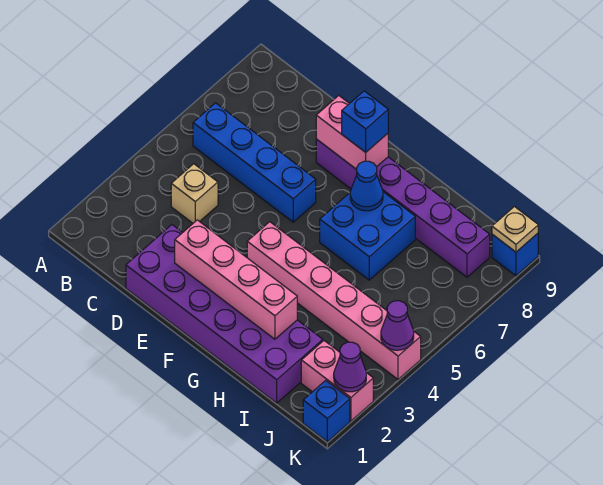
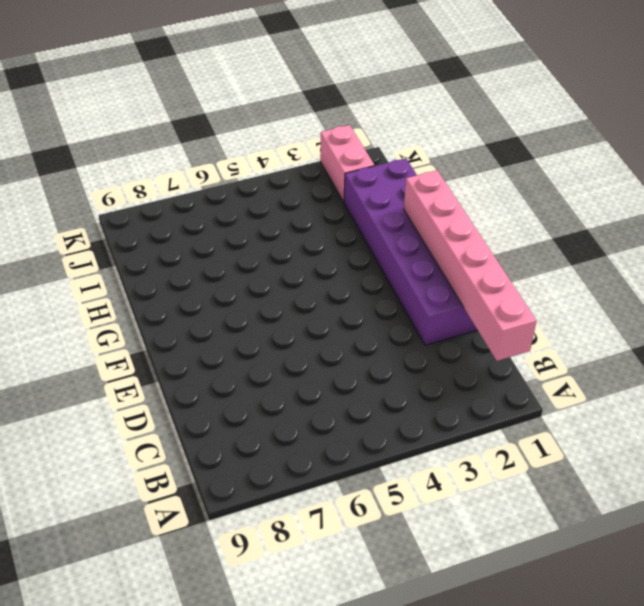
pink brick B1:G1 level 2 -> pink brick F4:K4 level 1
none -> blue brick B6:E6 level 1
none -> tan brick C4 level 1
none -> purple brick E8:J8 level 1

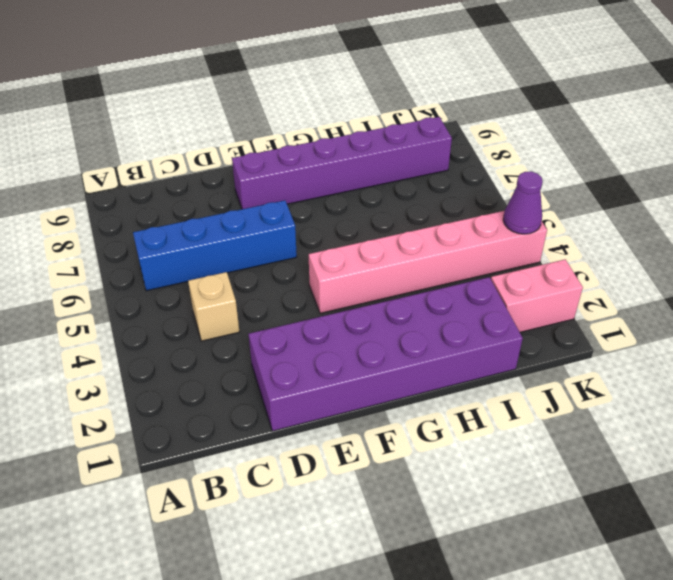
none -> blue brick G6:H7 level 1
none -> blue brick K1 level 1
none -> blue brick K9 level 1

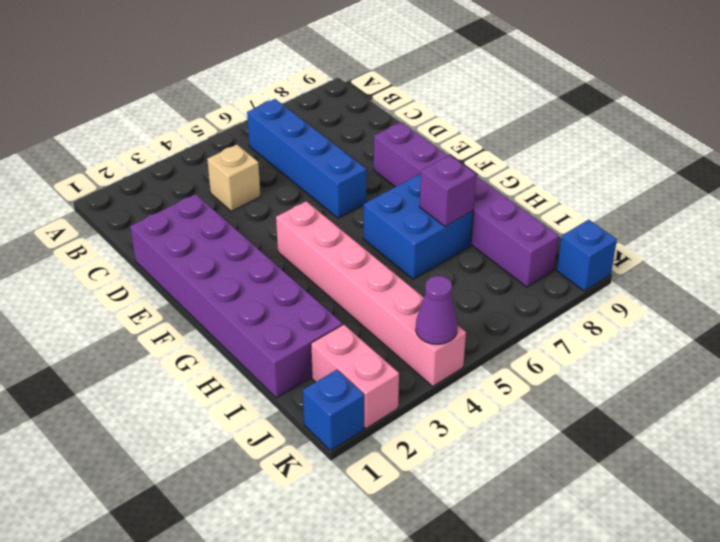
purple brick H7 level 2 -> none
none -> pink brick E2:H2 level 2
none -> pink brick E8:F8 level 2
none -> blue cone G7 level 2

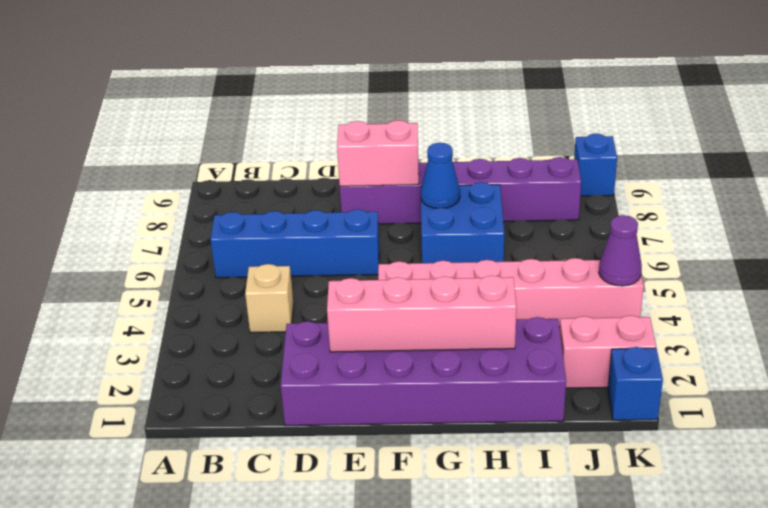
none -> purple cone K2 level 2
none -> tan plate K9 level 2
none -> blue brick F8 level 3

